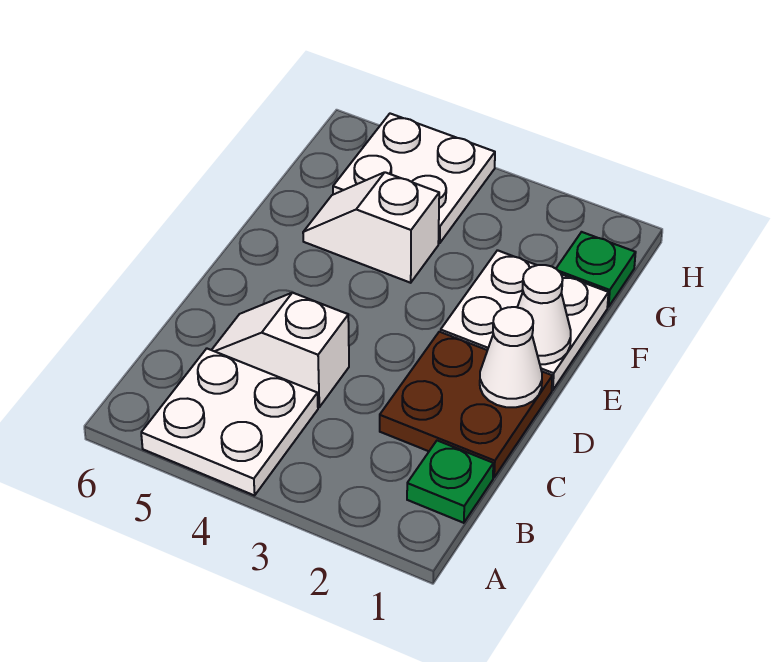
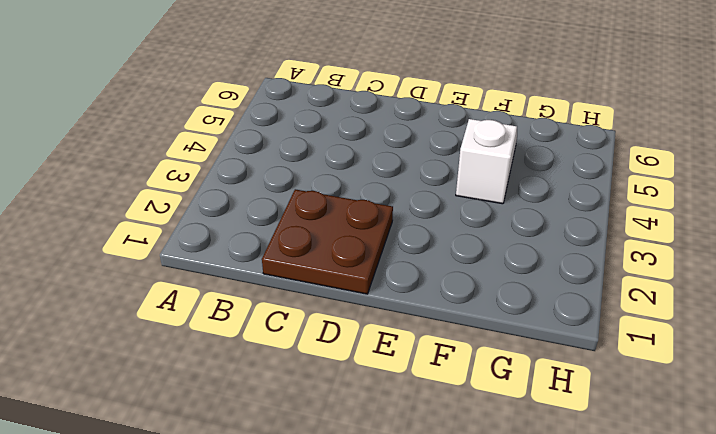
none -> white plate A4:B5 level 1
none -> green plate B1 level 1

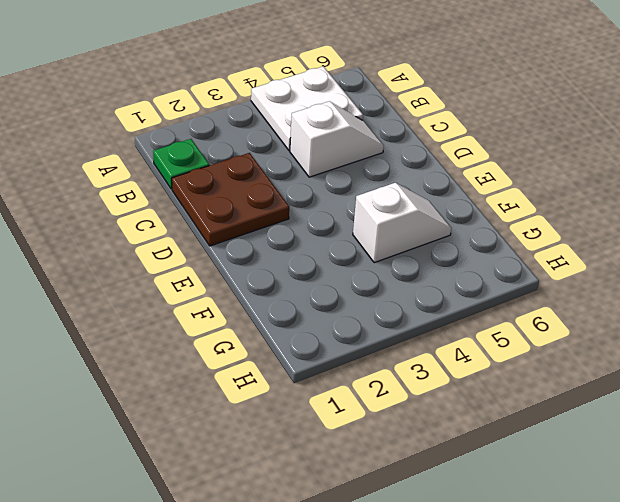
none -> white plate E1:F2 level 1
none -> green plate G1 level 1

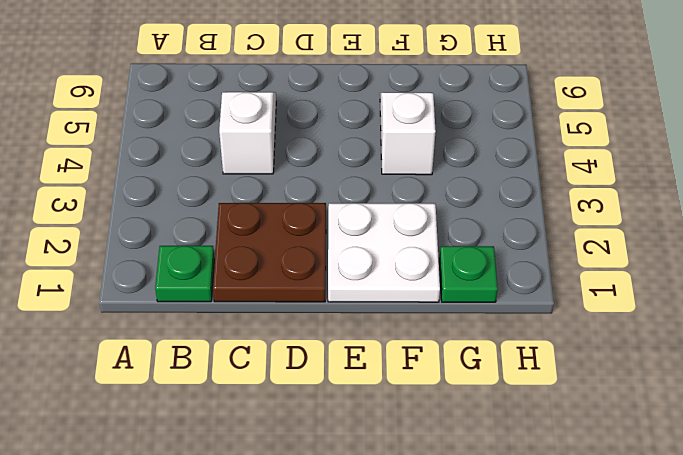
none -> white plate A4:B5 level 1
none -> white plate G4:H5 level 1

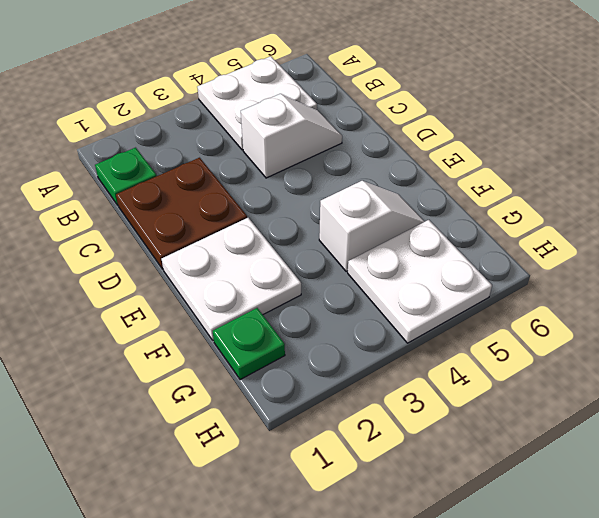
none -> white cone D1 level 2
none -> white cone E1 level 2

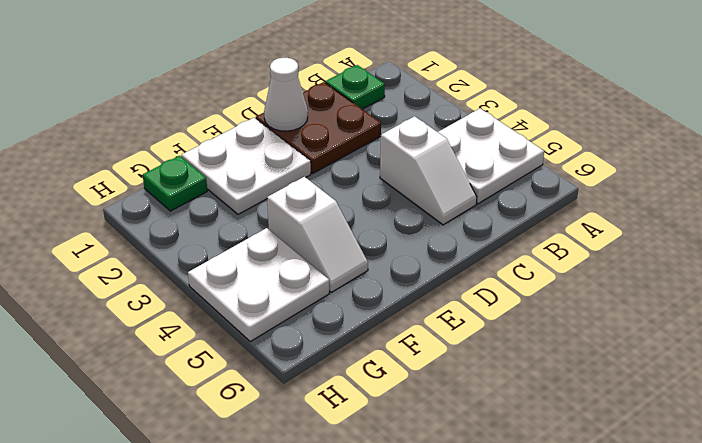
none -> white cone E1 level 2

